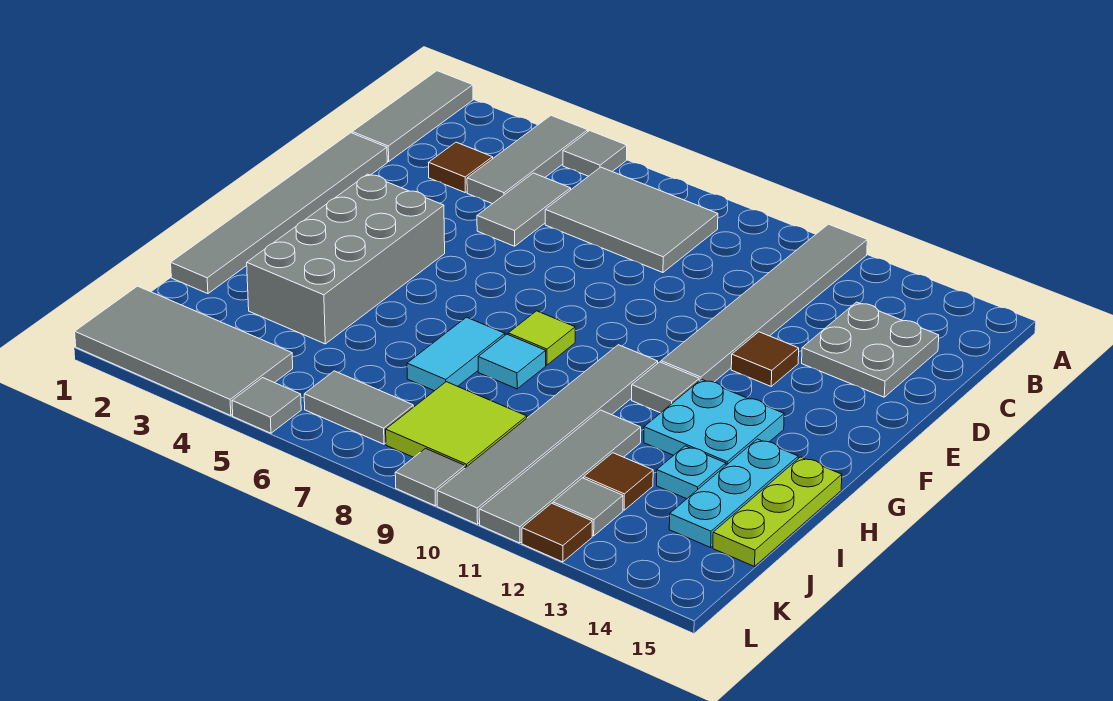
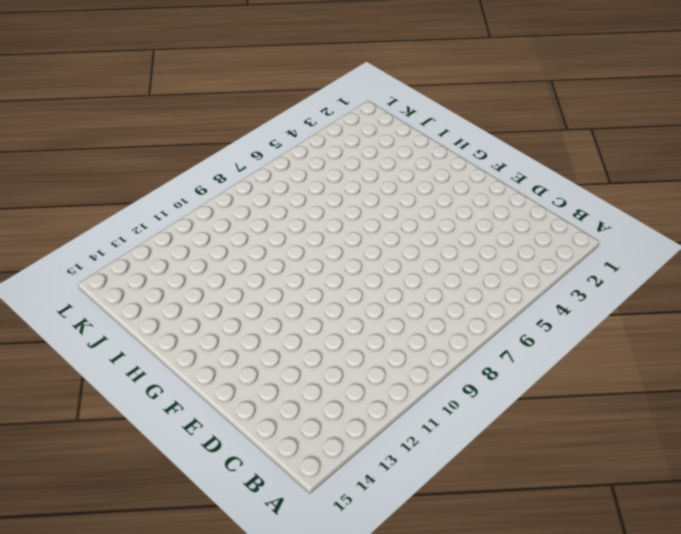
none -> grey tile A1:C1 level 1
none -> grey tile A4:C4 level 1
none -> grey tile A5 level 1

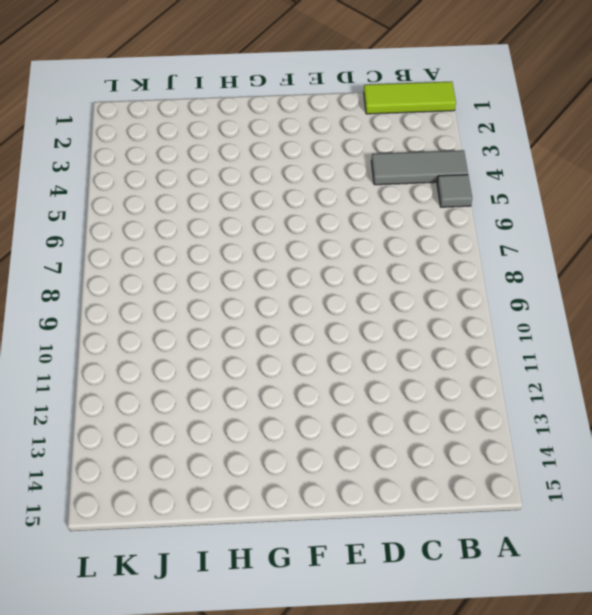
lime tile A1:C1 level 1 -> grey tile A1:C1 level 1
none -> grey tile A11:F11 level 1
none -> grey tile B6:C8 level 1
none -> brown tile C3 level 1

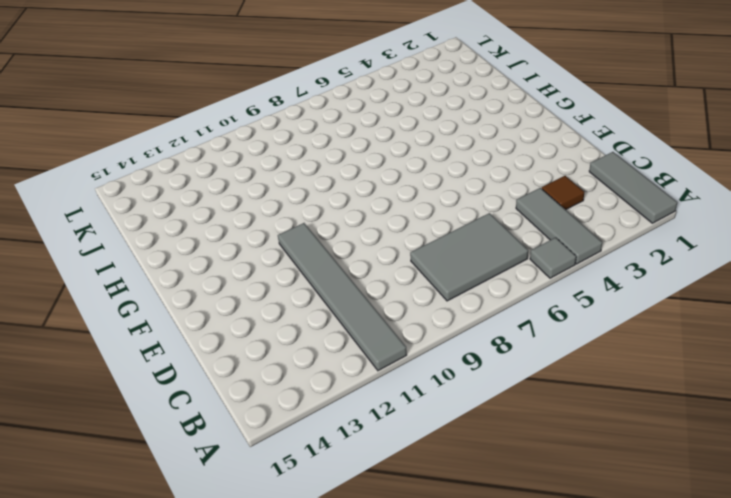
none -> grey tile C5:D5 level 1
none -> grey plate C13:D14 level 1
none -> grey tile D1:I1 level 1

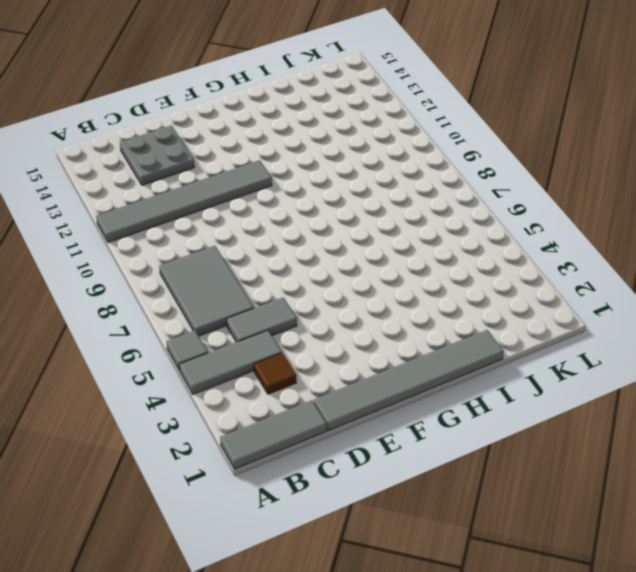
none -> brown tile E12 level 1
none -> grey brick F3:I4 level 1
none -> lime tile G8 level 1

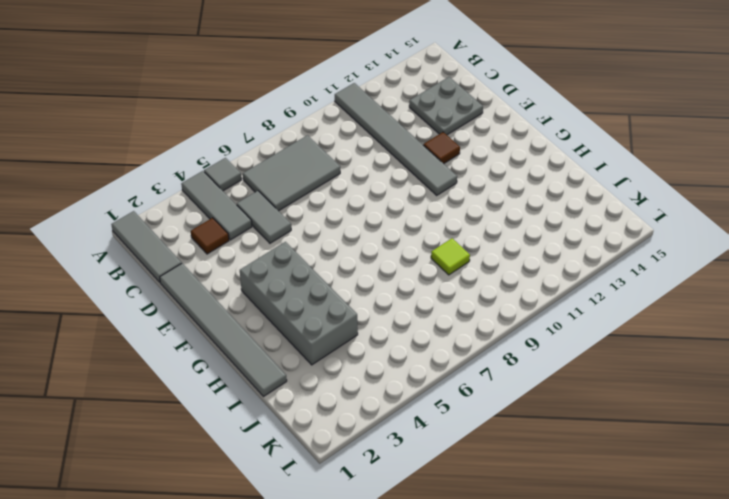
lime tile I9 level 1 -> lime tile G8 level 1
none -> grey tile G10:L10 level 1
none -> grey tile G11 level 1
none -> cyan plate G12:H13 level 1

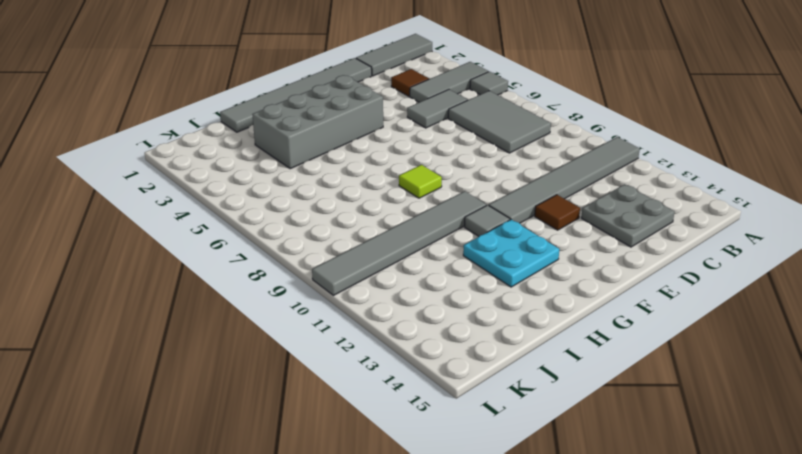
none -> cyan tile H7:I7 level 1
none -> cyan tile H8 level 1
none -> cyan plate H14:J14 level 1

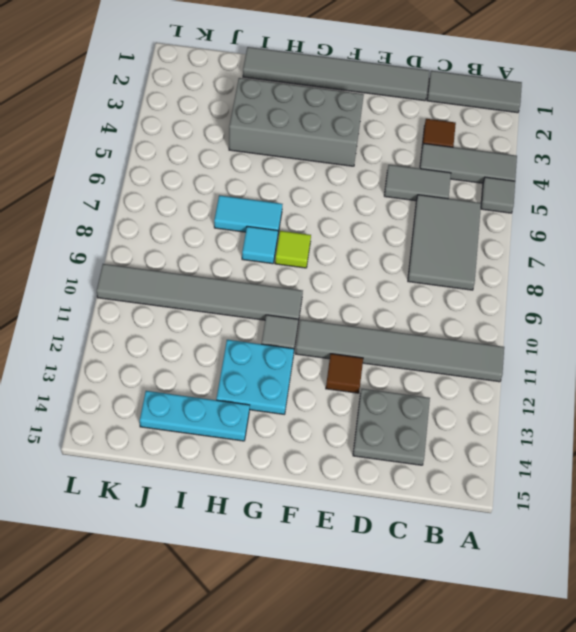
none -> lime plate H15:J15 level 1
none -> grey tile I11:L11 level 1
none -> cyan plate I13 level 1

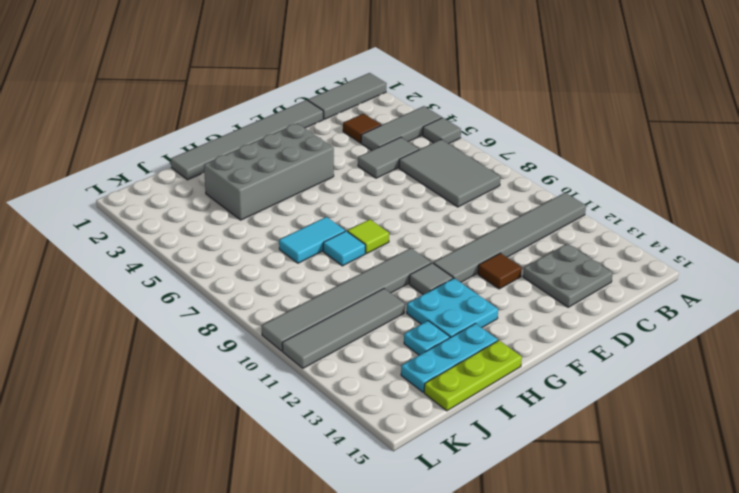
none -> lime tile J8:K9 level 1
none -> brown tile J12 level 1
none -> grey tile K1:L4 level 1

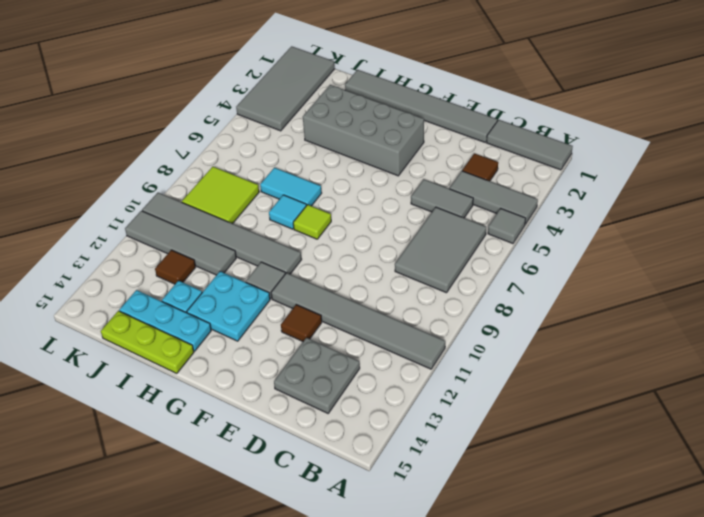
none -> grey tile K6:K7 level 1
none -> grey tile K12 level 1
none -> grey tile L5 level 1

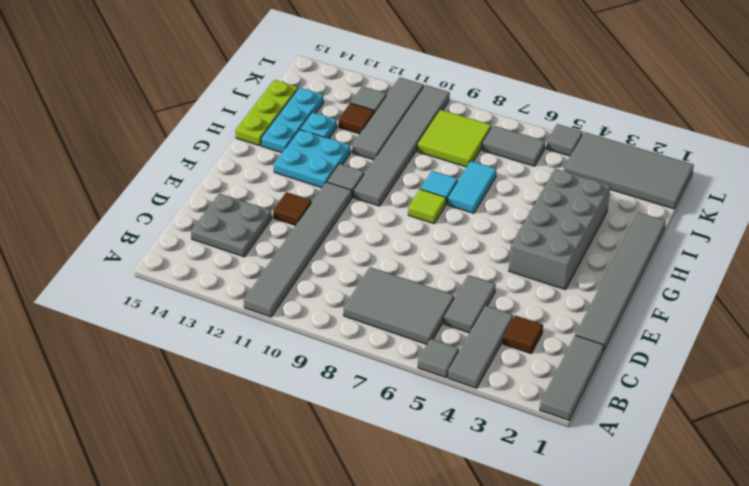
none -> grey tile L9 level 1
none -> brown tile L12 level 1

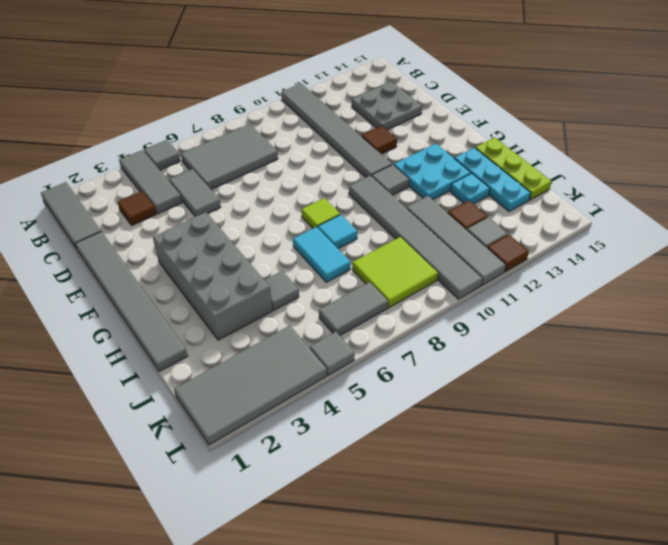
grey tile I5 level 1 -> grey tile L9 level 1

